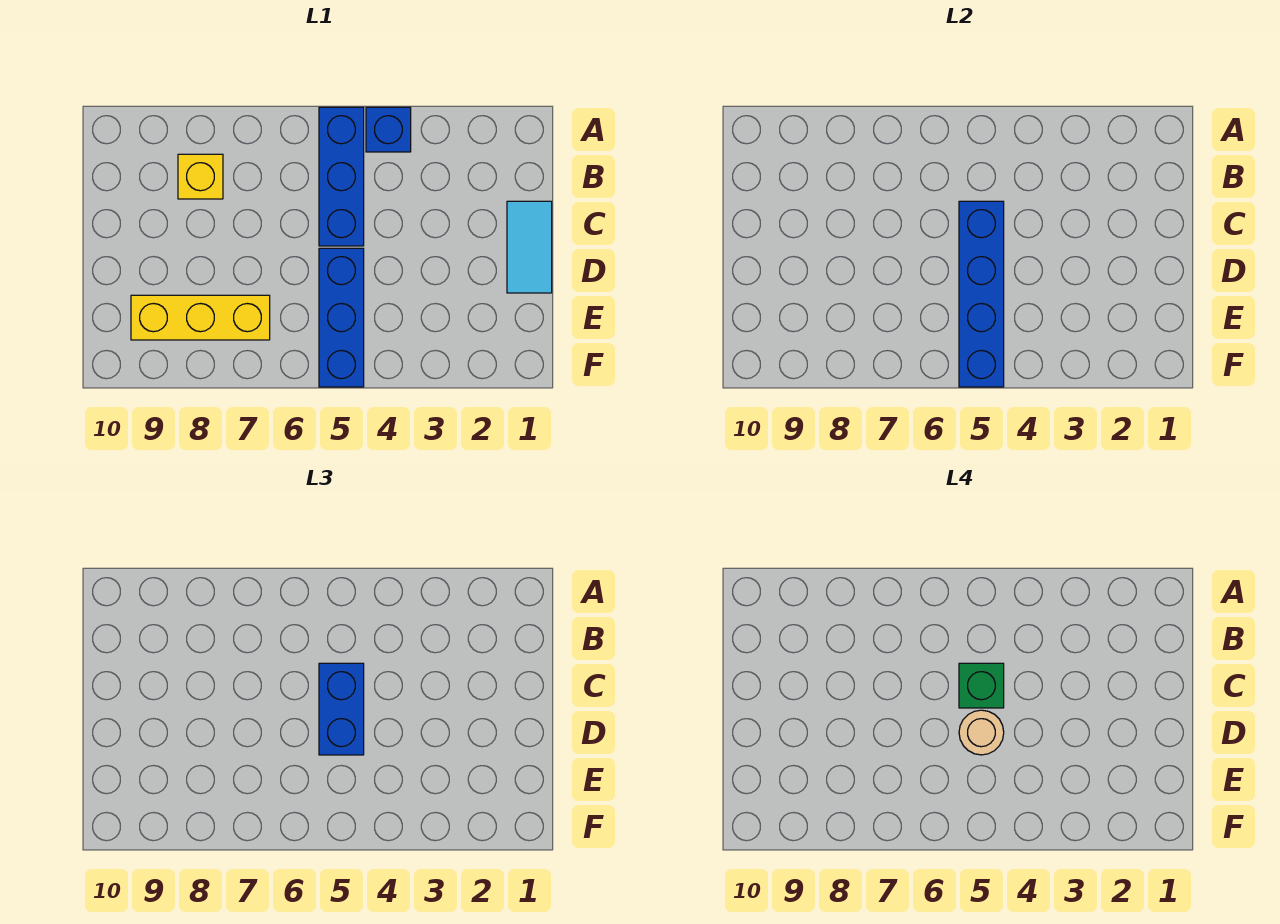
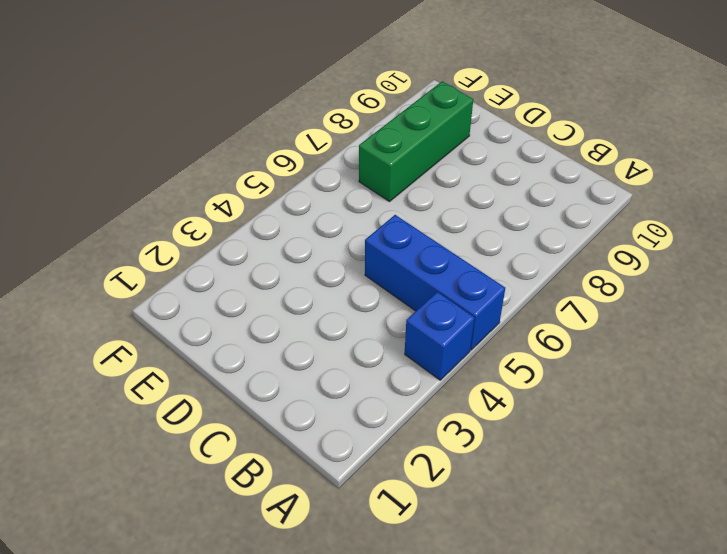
green brick E7:E9 level 1 -> yellow brick E7:E9 level 1
none -> yellow brick B8 level 1
none -> cyan tile C1:D1 level 1

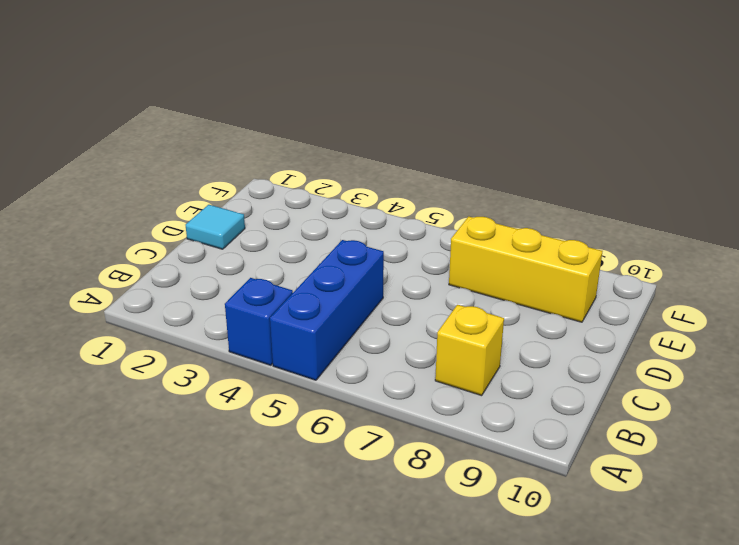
cyan tile D1 level 1 -> cyan tile C1:D1 level 1
none -> blue brick D5:F5 level 1
none -> blue brick C5:F5 level 2

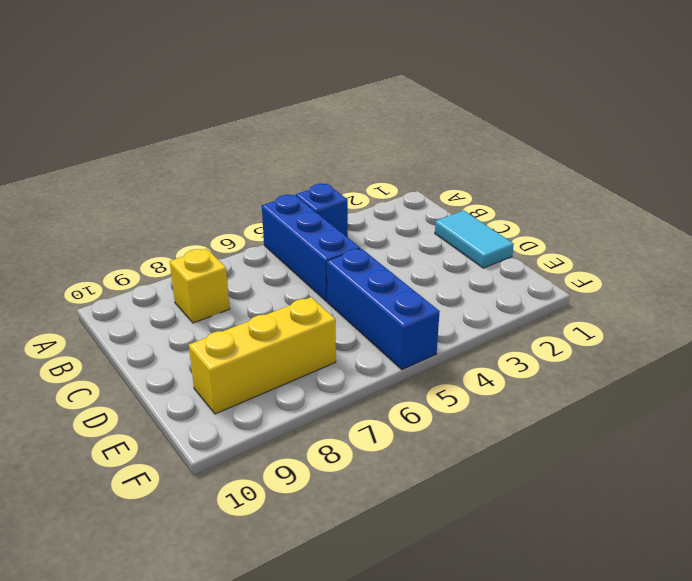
none -> blue brick C5:F5 level 2
none -> blue brick C5:D5 level 3

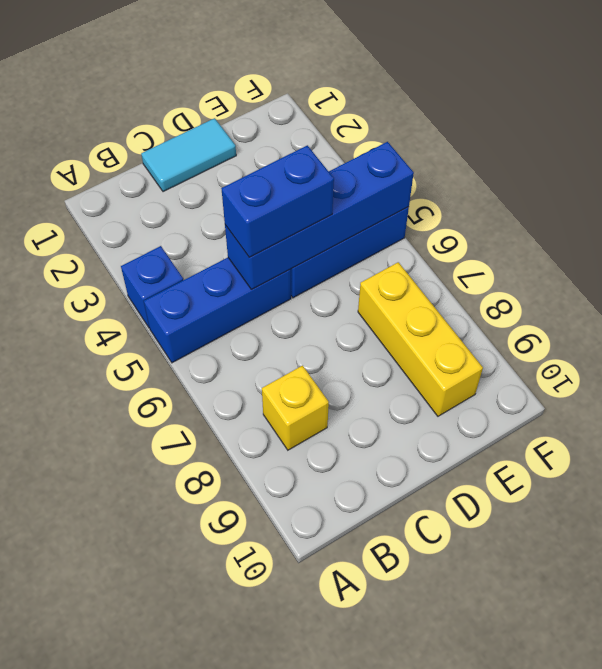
none -> green brick C5 level 4
none -> tan round brick D5 level 4

